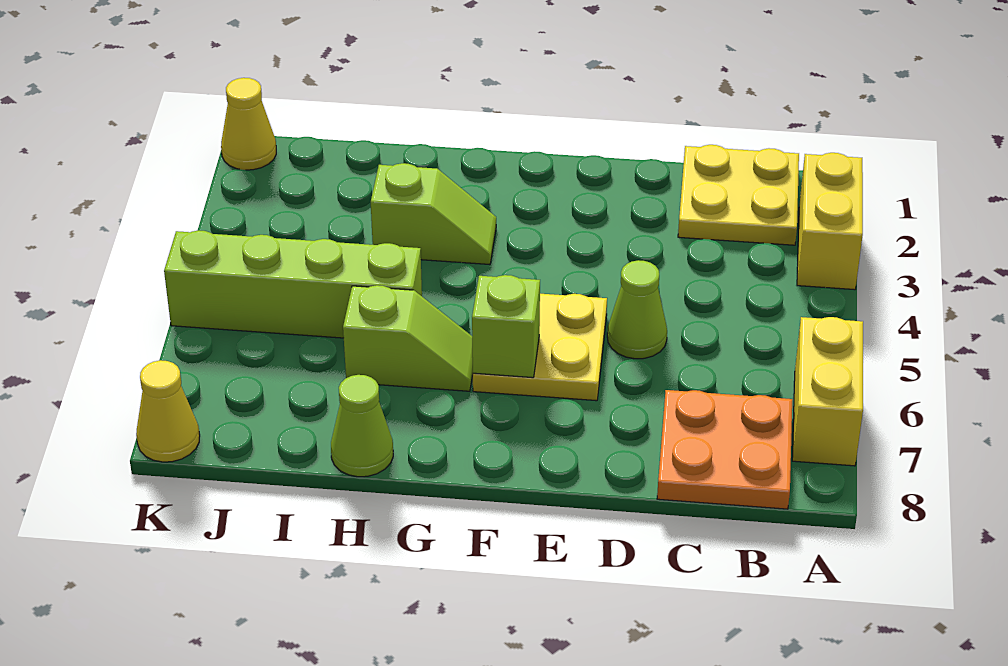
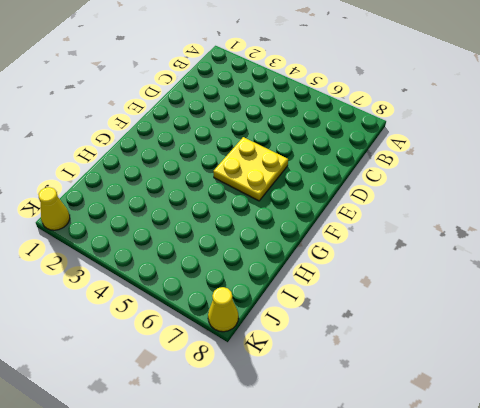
none -> yellow brick A2:A3 level 1
none -> yellow brick A6:A7 level 1
none -> yellow plate B1:C2 level 1

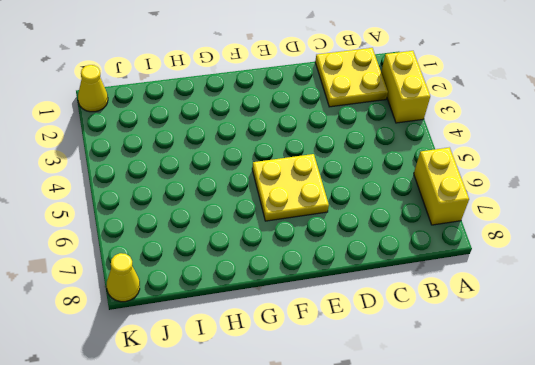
none -> orange plate B7:C8 level 1
none -> lime cone D5 level 1
none -> lime slope G3:H3 level 1 top H

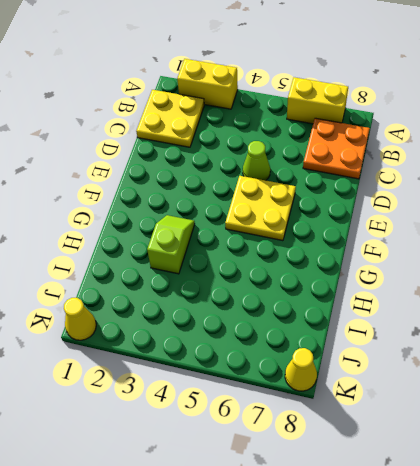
none -> lime slope G6:H6 level 1 top H
none -> lime brick H5:K5 level 1
none -> lime cone H8 level 1

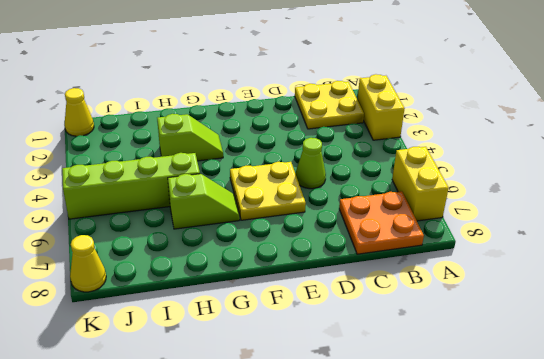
none -> lime cone H8 level 1
none -> lime brick F6 level 2

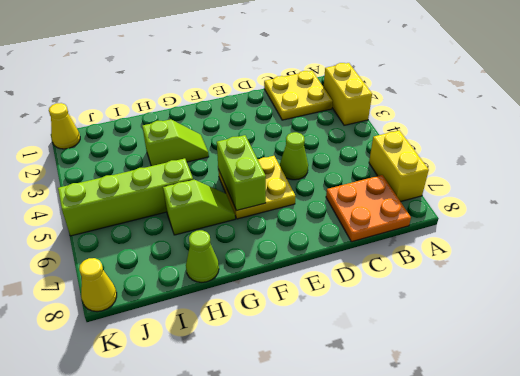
lime brick F5:F6 level 2 -> lime brick F6 level 2

